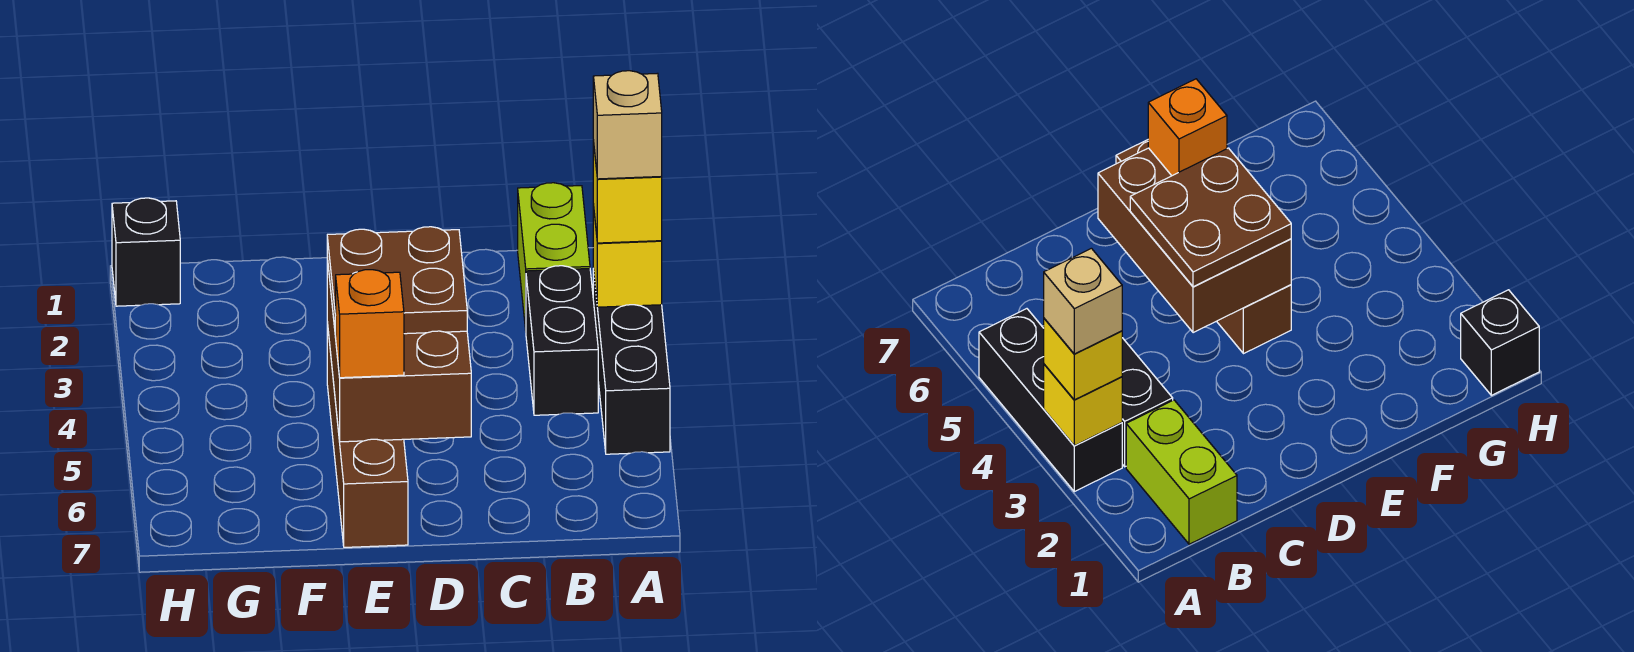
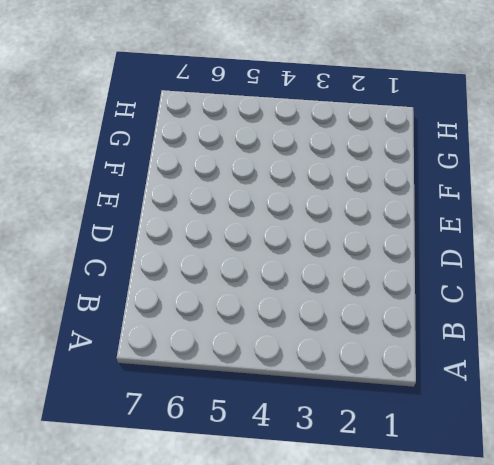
none -> black brick A3:A5 level 1
none -> lime brick B1:B2 level 1

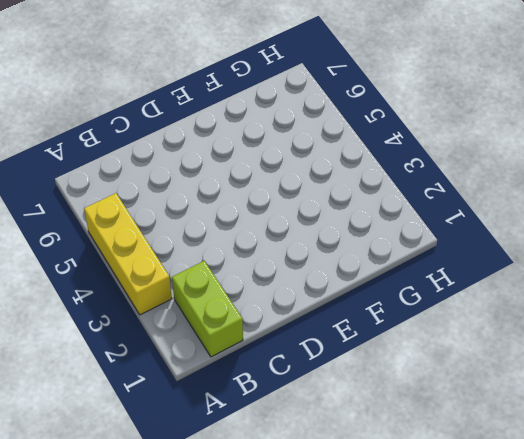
yellow brick A3:A5 level 1 -> black brick A3:A5 level 1
none -> black brick B3:B4 level 1
none -> brown brick E4:E7 level 1

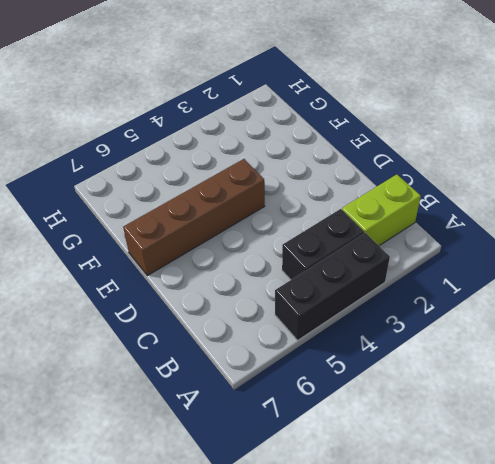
none -> black brick H1 level 1
none -> yellow brick A3 level 2

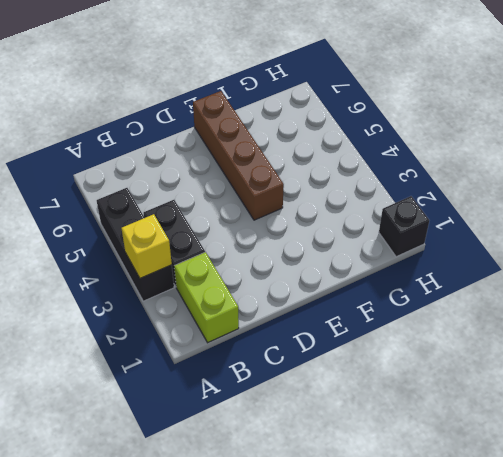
none -> brown brick D4:E6 level 2
none -> yellow brick A3 level 3

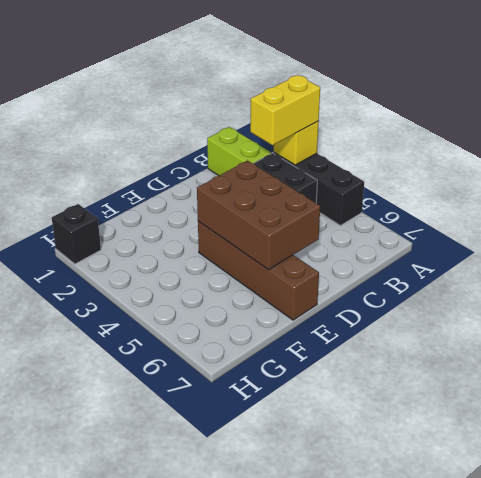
yellow brick A3:B3 level 3 -> yellow brick A3 level 3
none -> brown plate D4:E5 level 3
none -> orange brick E6 level 3

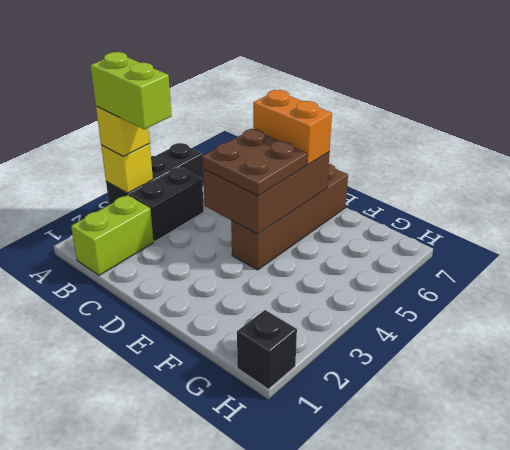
lime brick A3:B3 level 4 -> tan brick A3 level 4
orange brick D6:E6 level 3 -> orange brick E6 level 3

